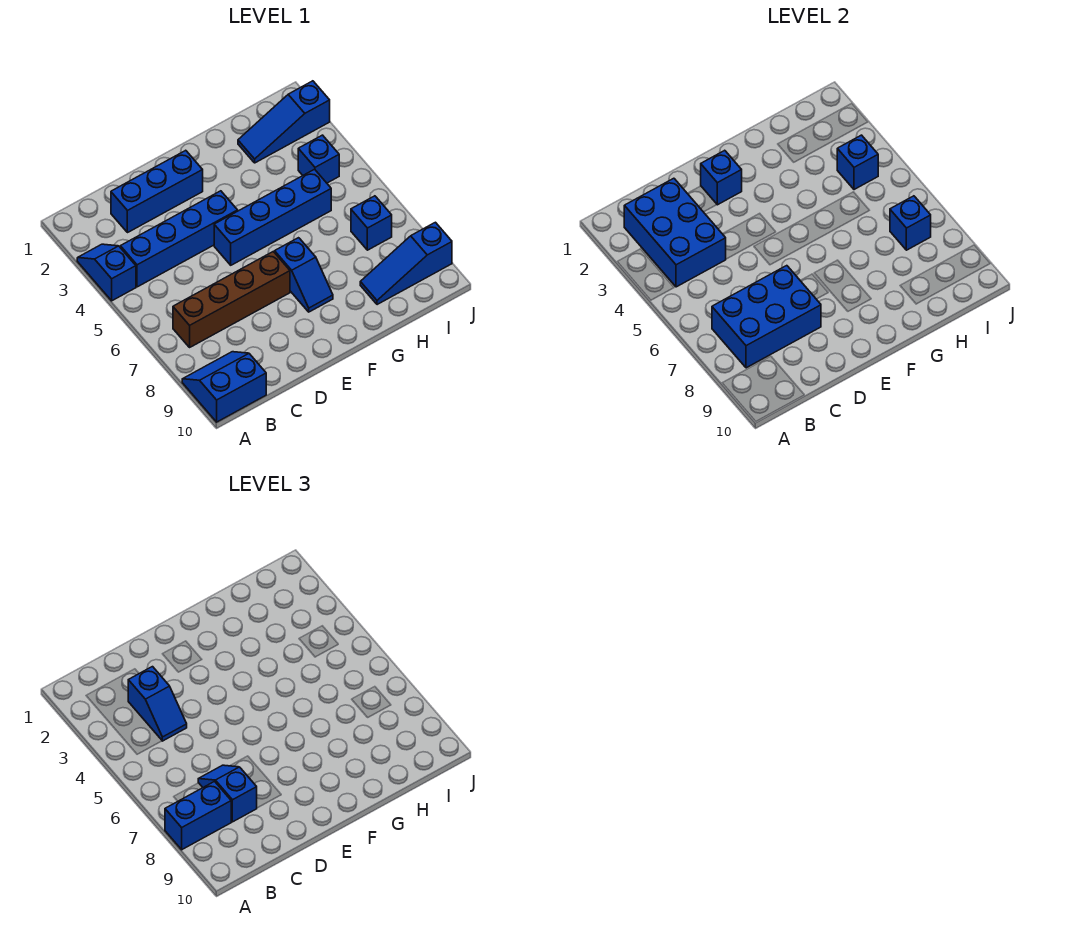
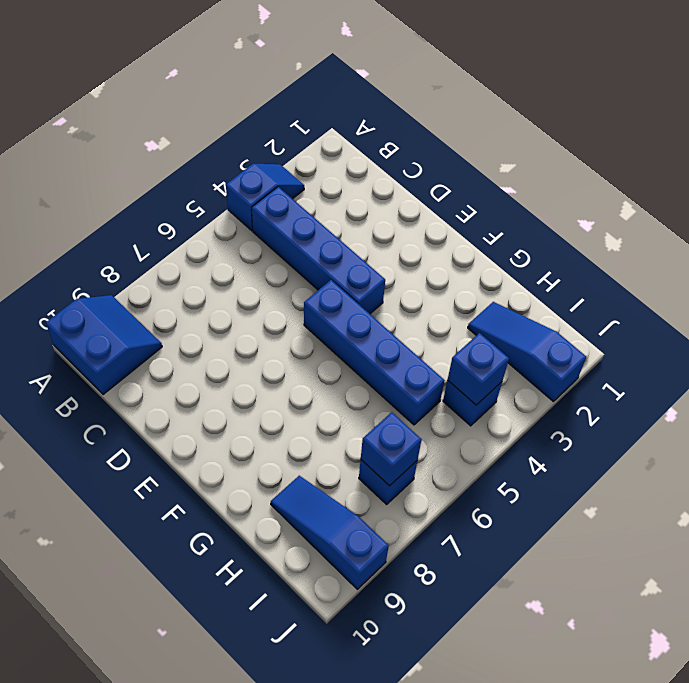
none -> brown brick B7:E7 level 1
none -> blue brick C2:E2 level 1
none -> blue slope F7:F8 level 1 top 7

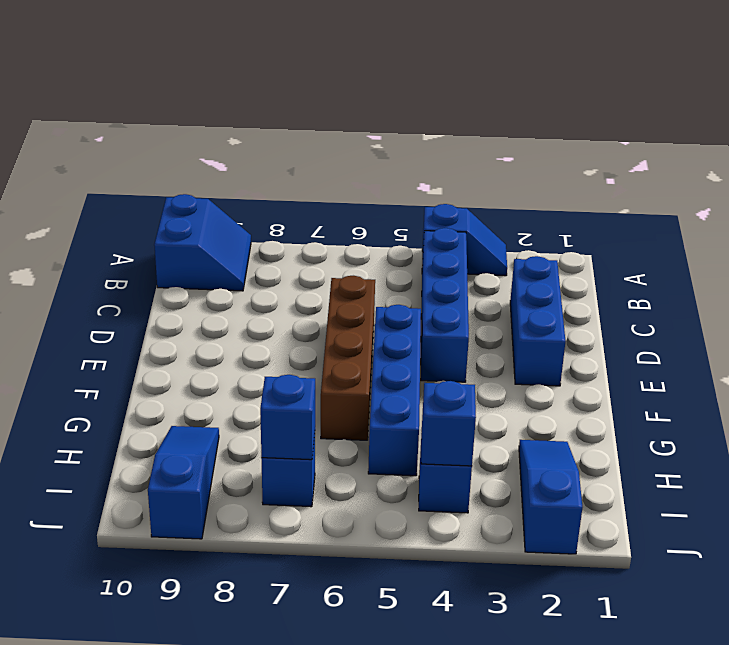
brown brick D6:G6 level 1 -> brown brick B7:E7 level 1
none -> blue slope F7:F8 level 1 top 7
none -> blue brick B2:C4 level 2
none -> blue brick B7:D8 level 2

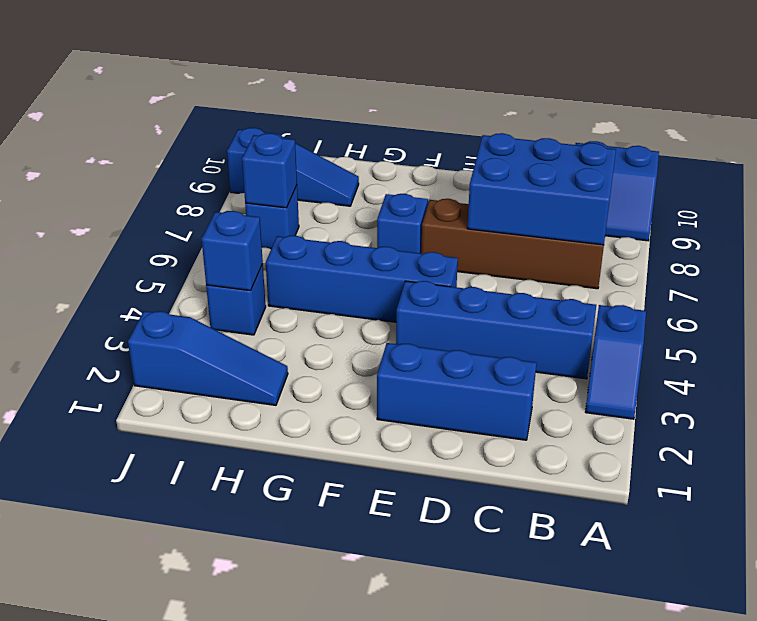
none -> blue brick B2:C4 level 2
none -> blue brick E2 level 2
none -> blue brick A8:B8 level 3

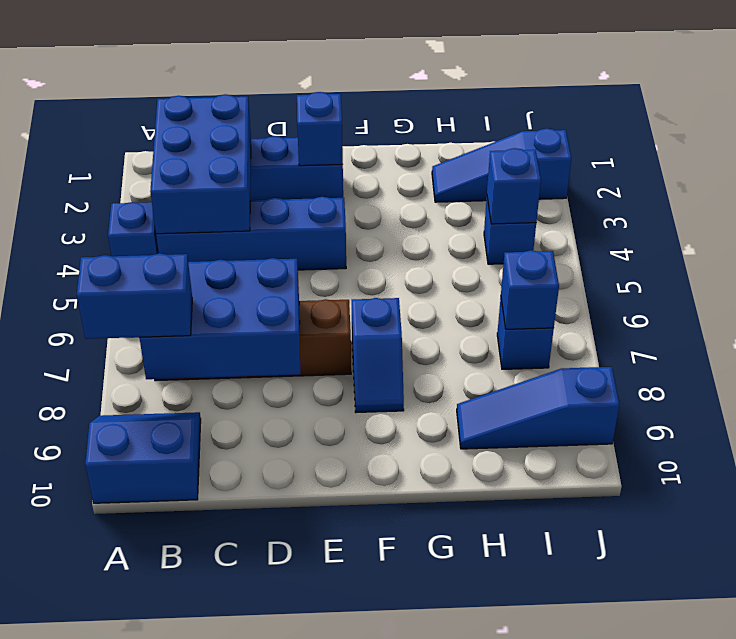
none -> blue brick E5:H5 level 1
none -> blue slope C3:C4 level 3 top 3
none -> blue slope C7:C8 level 3 top 8

